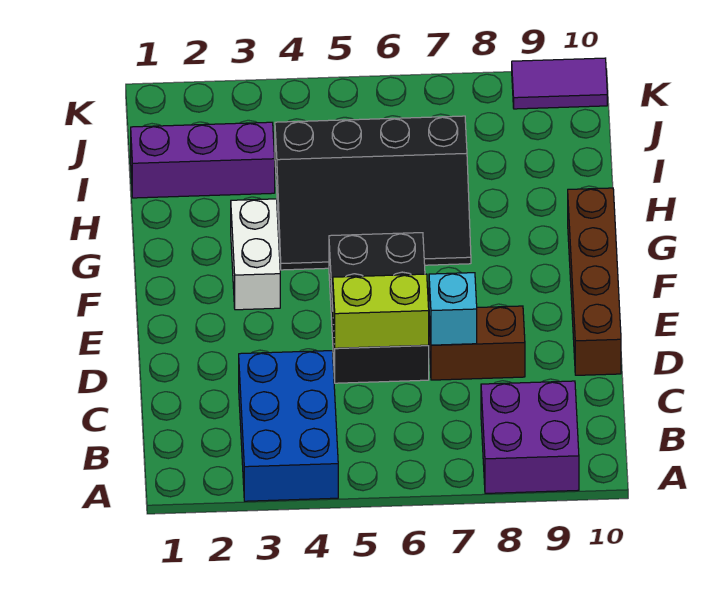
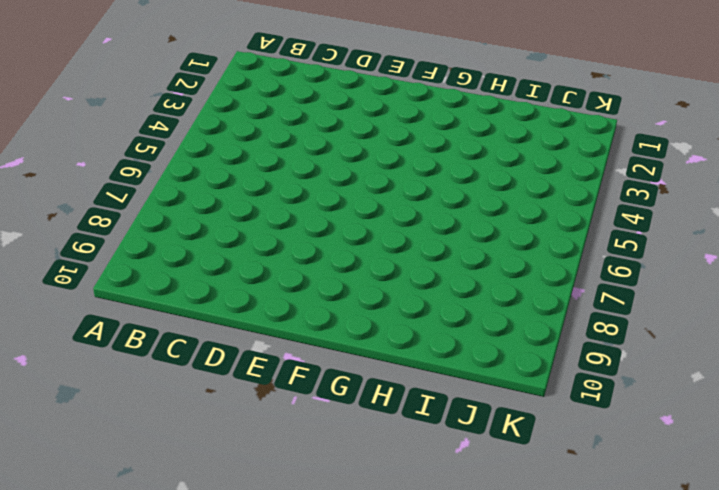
none -> blue brick A3:C4 level 1
none -> purple brick A8:B9 level 1

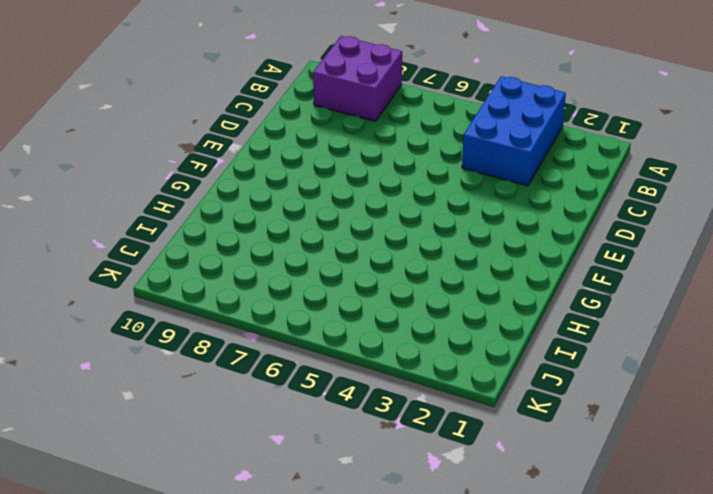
none -> black brick D5:F6 level 1
none -> brown brick D7:D8 level 1

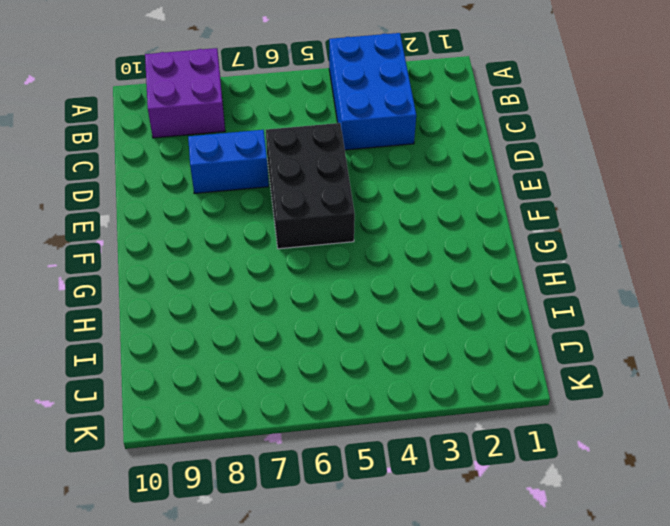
blue brick D7:D8 level 1 -> brown brick D7:D8 level 1
none -> brown brick D10:G10 level 1
none -> white brick F3:G3 level 1

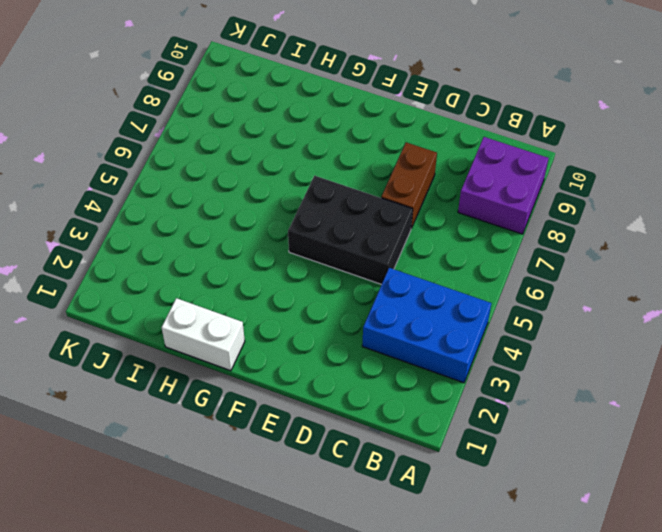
white brick G1:H1 level 1 -> white brick F3:G3 level 1
none -> brown brick D10:G10 level 1
none -> black slope G4:I7 level 1 top I

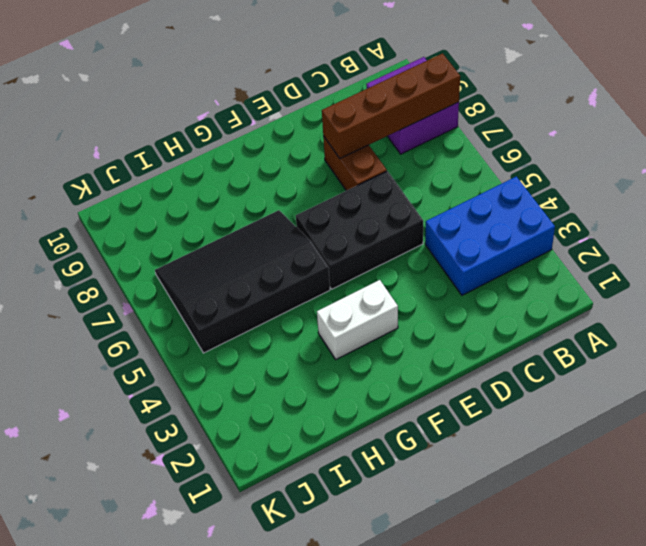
brown brick A8:D8 level 2 -> brown brick D10:G10 level 1
black slope G5:J7 level 1 top 5 -> black slope G4:I7 level 1 top I
none -> purple brick I1:I3 level 1
none -> purple tile K9:K10 level 1

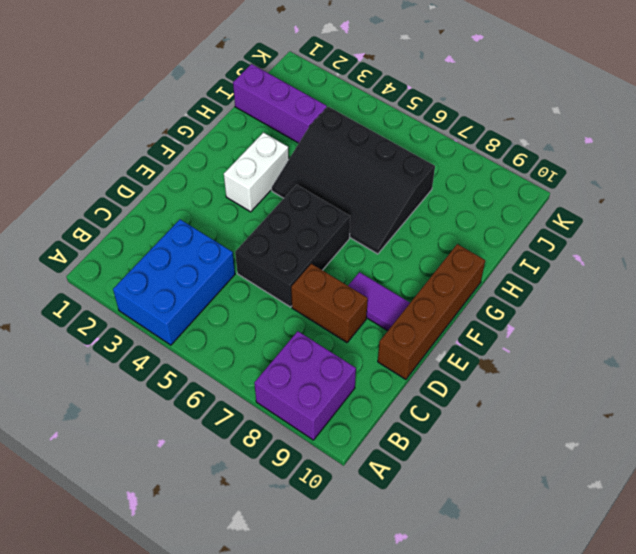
purple tile E8:E9 level 1 -> purple tile K9:K10 level 1
none -> lime brick D5:D6 level 2
none -> cyan brick D7 level 2

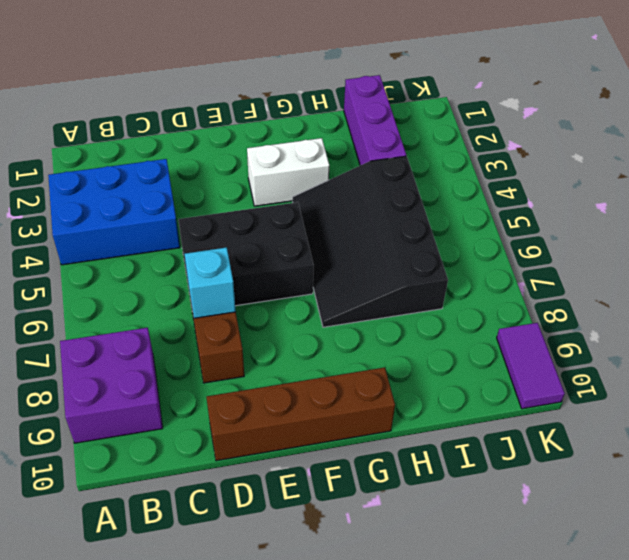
none -> lime brick D5:D6 level 2

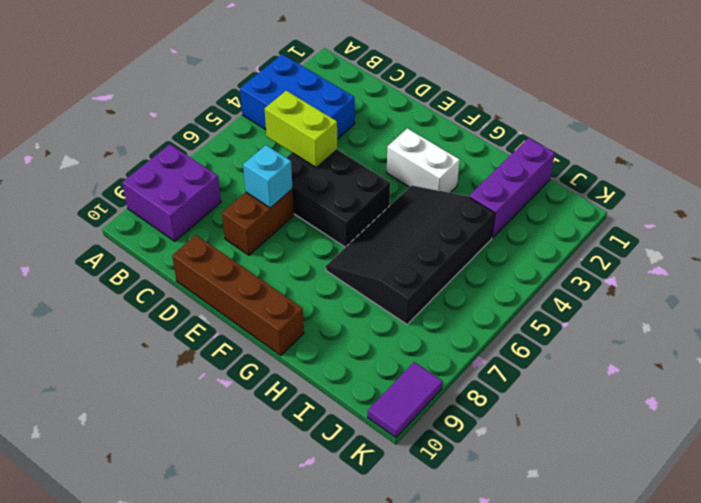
lime brick C5:D5 level 2 -> lime brick D5:D6 level 2

